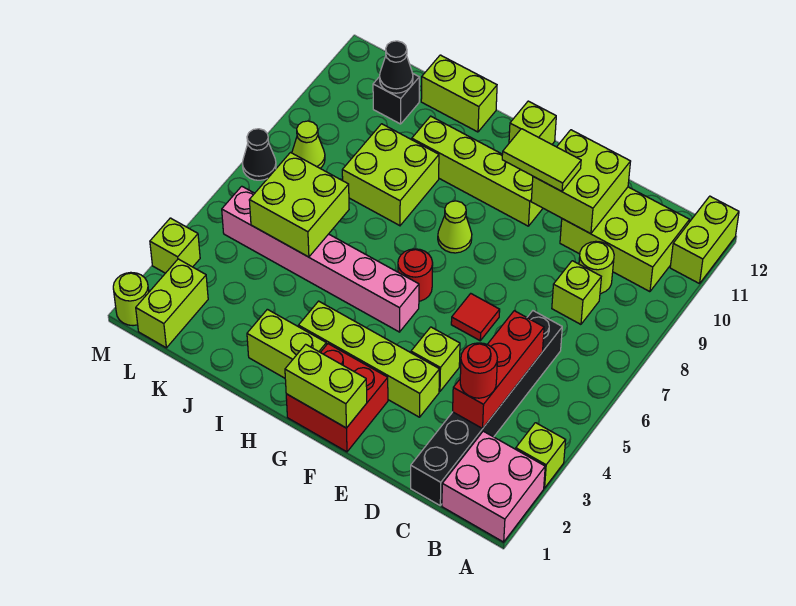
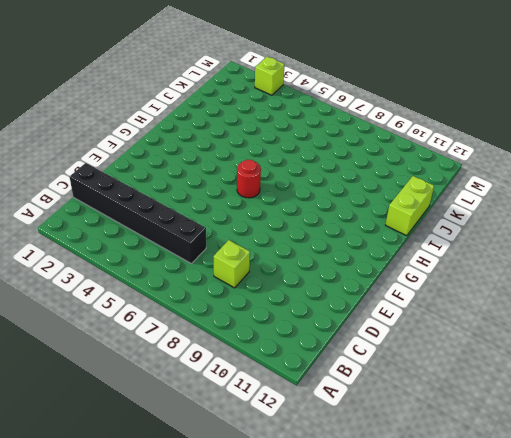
none -> pink brick A1:B2 level 1
none -> lime brick A3 level 1
none -> lime brick A11:A12 level 1
none -> lime brick B10:D11 level 1

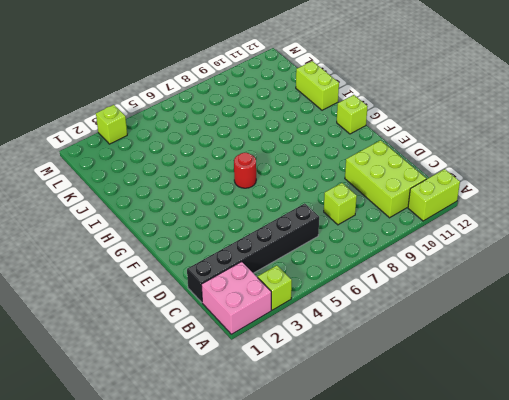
none -> lime round brick C9 level 1
none -> lime brick E3:H3 level 1
none -> lime brick E4 level 1
none -> red tile E6 level 1

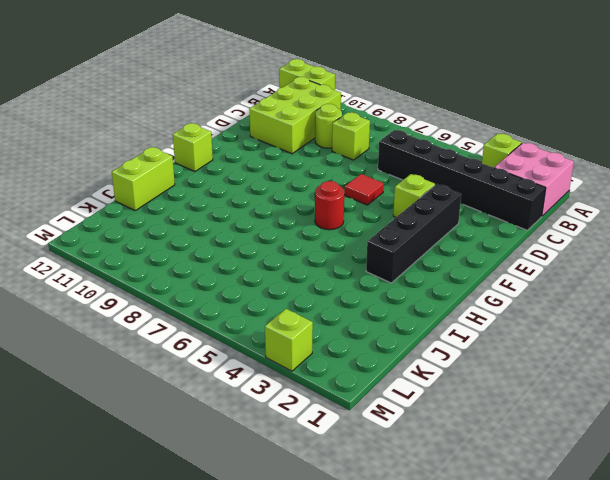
black brick E3:H3 level 1 -> lime brick E3:H3 level 1
none -> red brick F1:G2 level 1
none -> lime brick F10:I10 level 1
none -> pink brick G5:L5 level 1
none -> lime cone G8 level 1

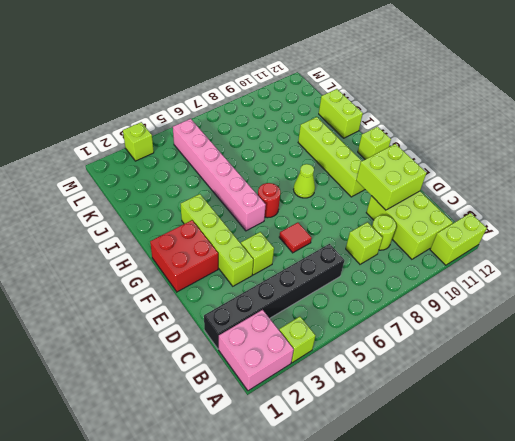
none -> lime brick H2:I2 level 1
none -> lime brick I8:J9 level 1
none -> black brick K11 level 1
none -> lime brick L1:L2 level 1

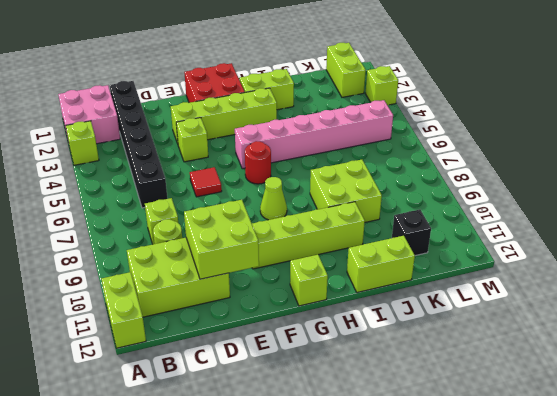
none -> lime cone L8 level 1
none -> lime round brick M1 level 1
none -> black cone M7 level 1
none -> red brick C3:C5 level 2

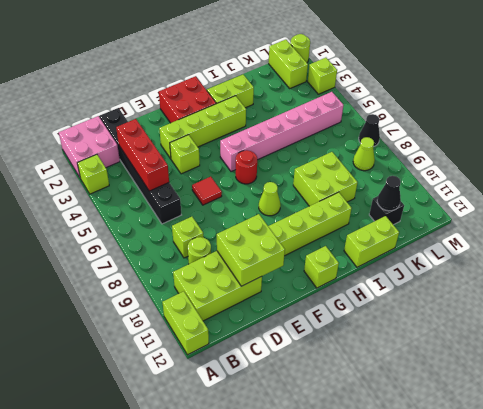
none -> lime brick F1:G1 level 2
none -> lime brick J5:K6 level 2
none -> red round brick C3 level 3
none -> lime tile E10:F10 level 3

